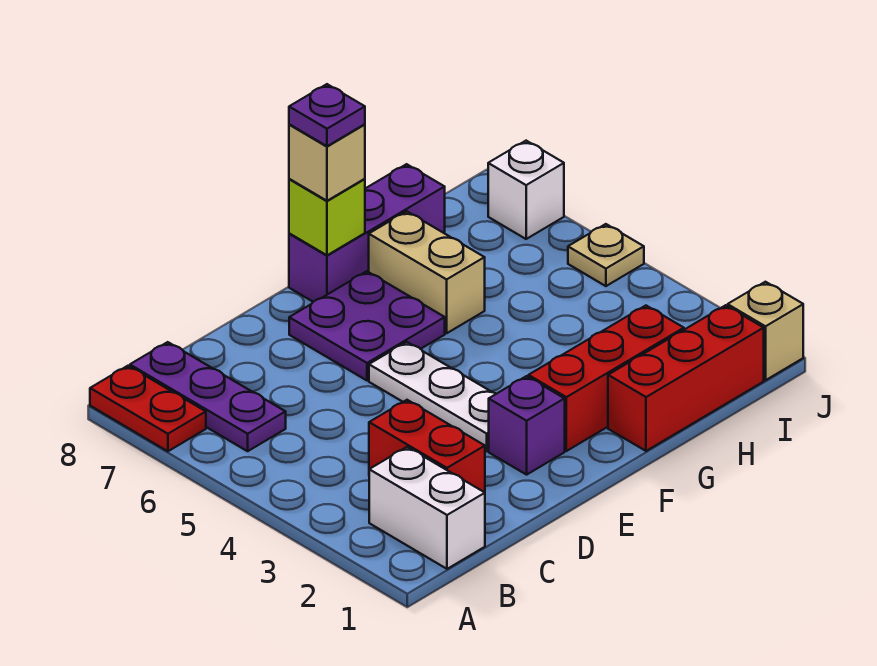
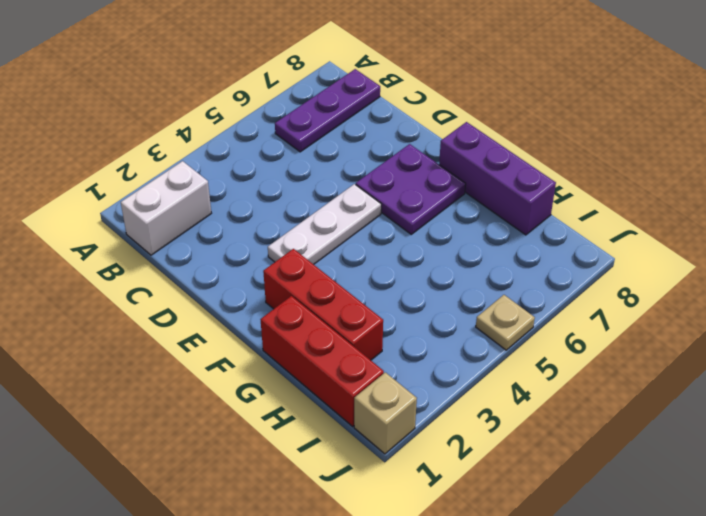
none -> red plate A7:A8 level 1
none -> red brick C2:C3 level 1
none -> purple brick E2 level 1

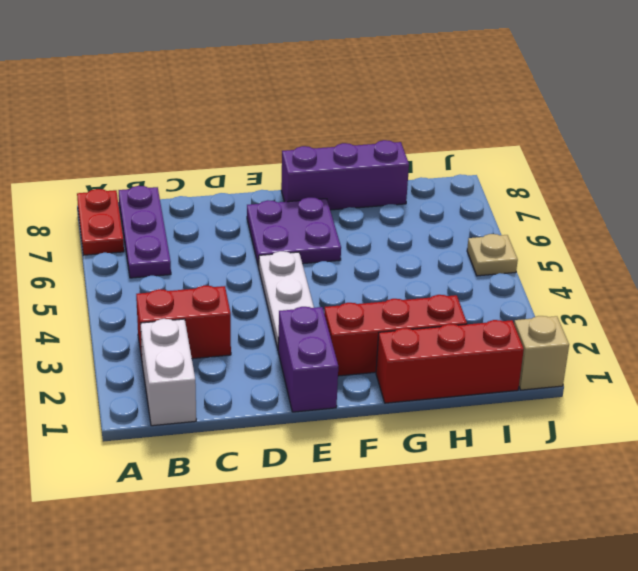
red brick B3:C3 level 1 -> red brick C2:C3 level 1
purple brick E1:E2 level 1 -> purple brick E2 level 1
none -> tan brick G6:G7 level 1
none -> white brick J7 level 1
none -> lime brick F8 level 2

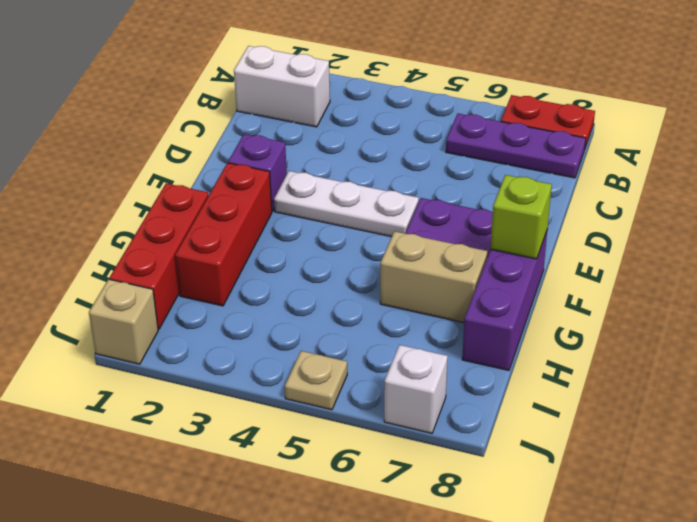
none -> red brick C2:C3 level 1
none -> tan brick F8 level 3
none -> purple plate F8 level 4

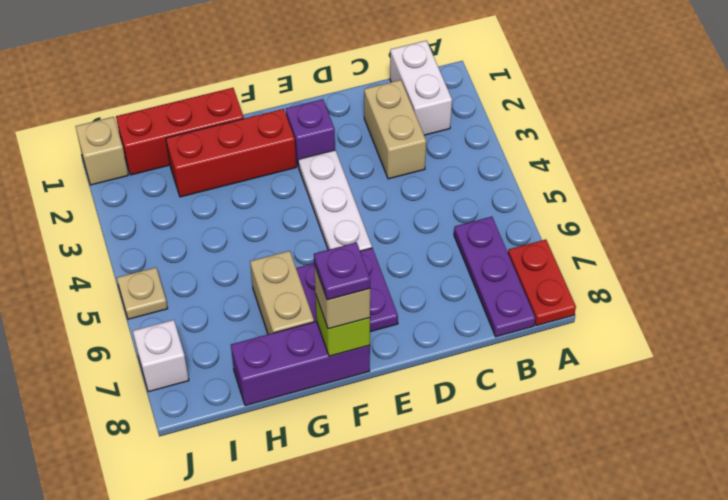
tan brick C2:C3 level 1 -> red brick C2:C3 level 1

